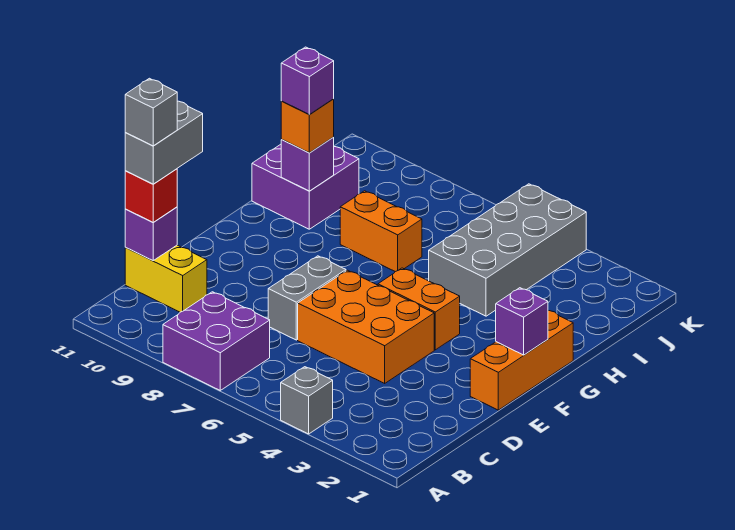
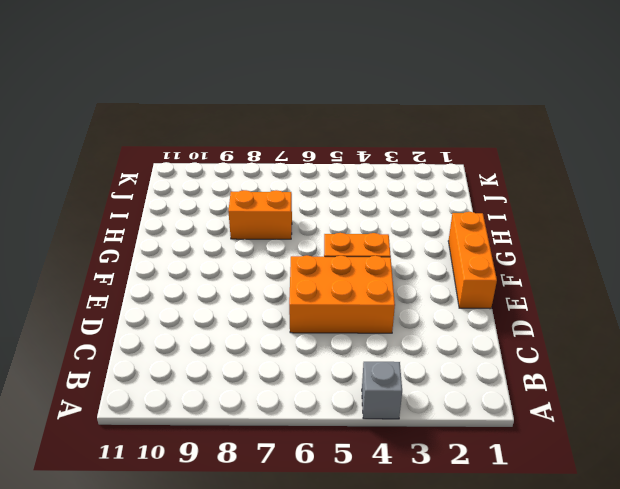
none -> purple brick A7:B8 level 1
none -> yellow brick C10:C11 level 1
none -> grey brick D7:E7 level 1

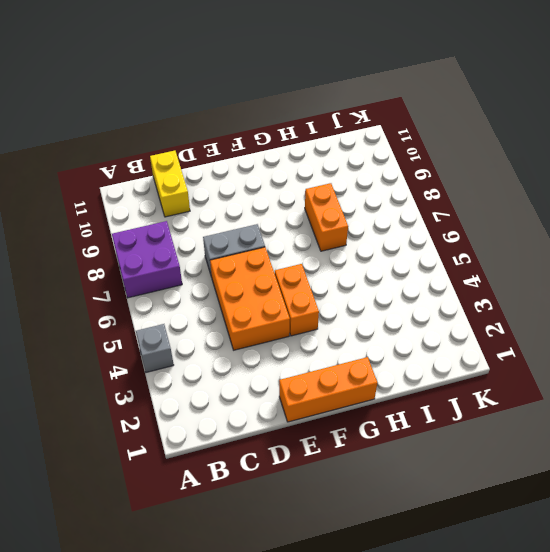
none -> grey brick H4:K5 level 1
none -> purple brick H10:I11 level 1
none -> purple brick C11 level 2

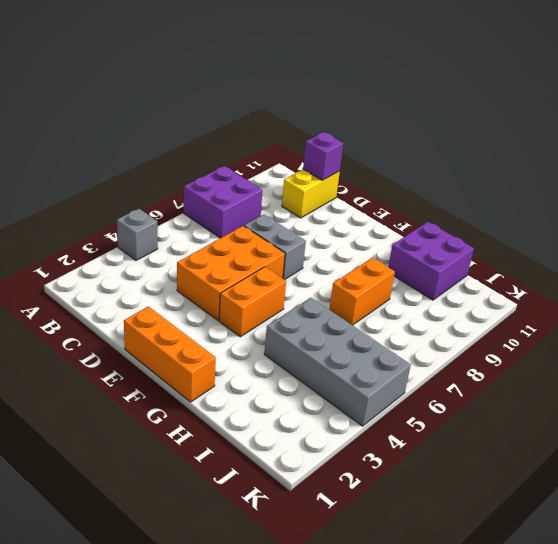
none -> purple brick F1 level 2
none -> purple brick H10 level 2
none -> red brick C11 level 3

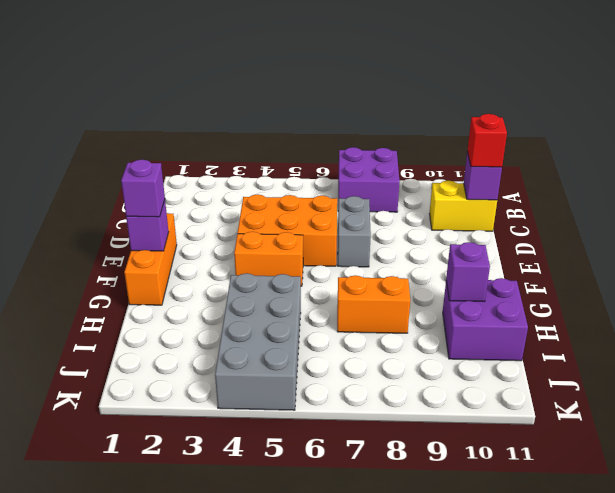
purple brick F1 level 3 -> purple brick H10 level 4
none -> grey brick A4 level 1
none -> orange brick H10 level 3
none -> grey brick C11:D11 level 4

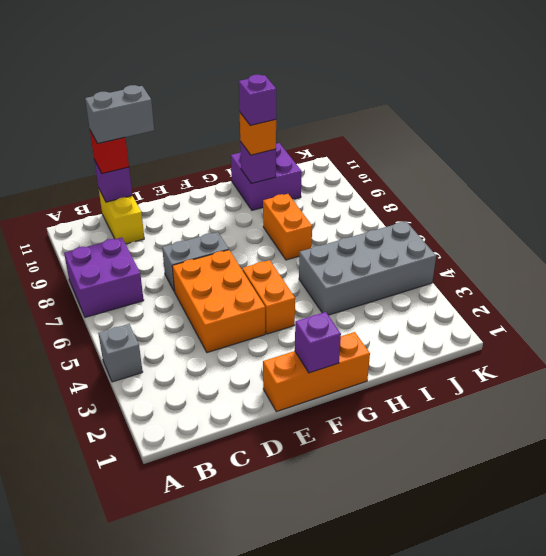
none -> grey brick C11 level 5

